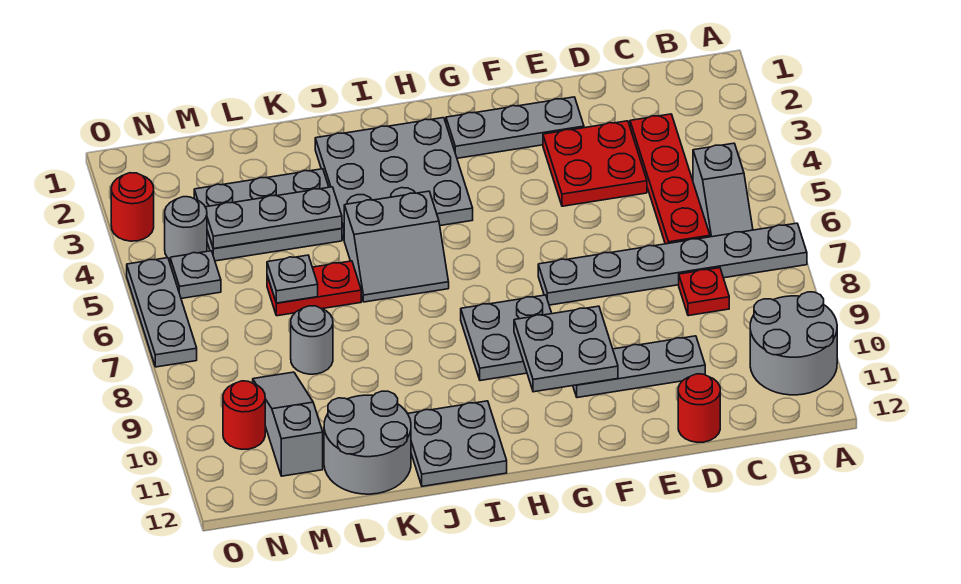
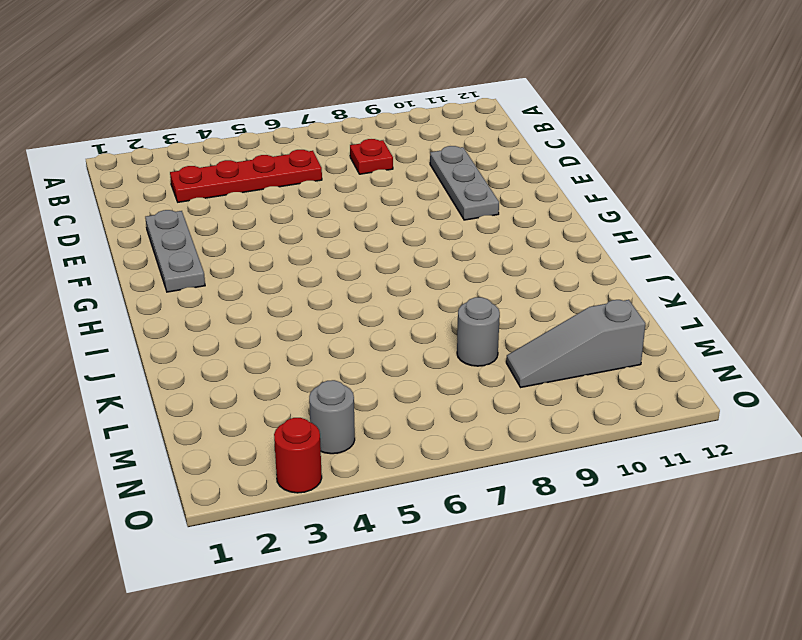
none -> grey plate A7:F7 level 1
none -> grey round brick A10:B11 level 1
none -> grey slope B5:B6 level 1 top 5

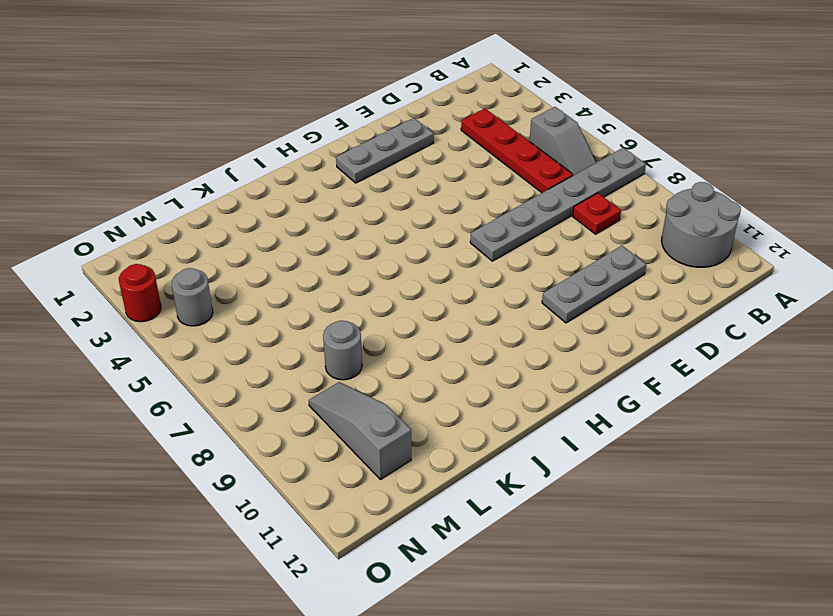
none -> red plate D3:E4 level 1
none -> red round brick D12 level 1
none -> grey plate G8:H9 level 1

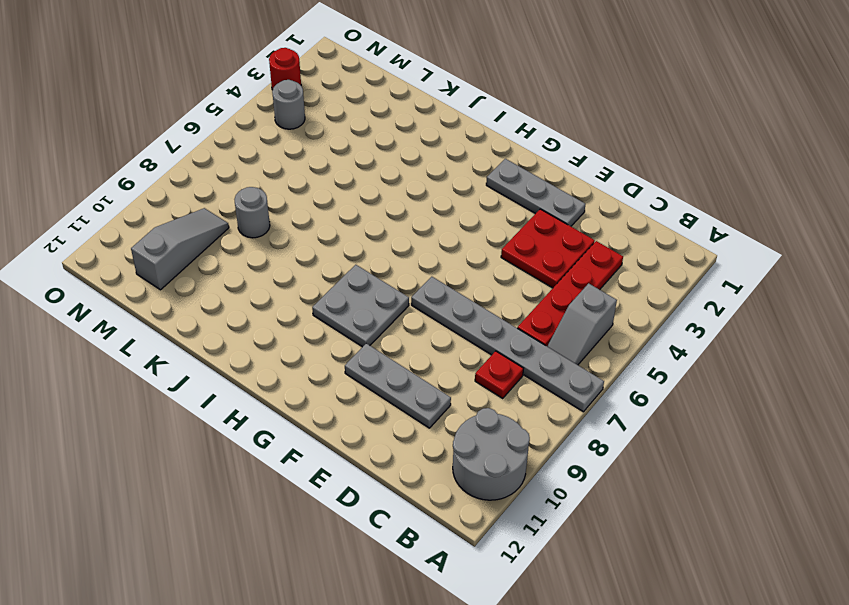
none -> red round brick D12 level 1
none -> grey plate H2:J4 level 1
none -> grey slope I5:J6 level 1 top 5

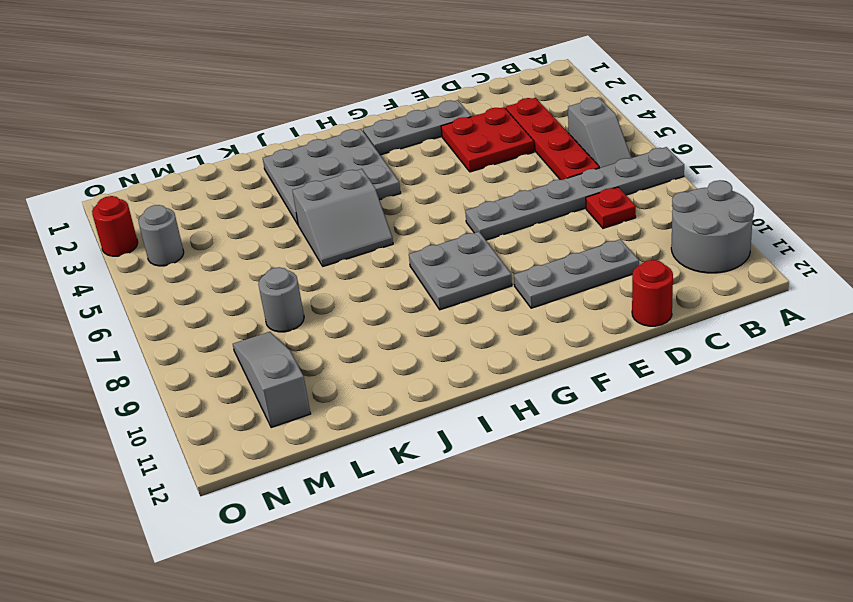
none -> grey plate I11:J12 level 1
none -> grey plate K3:M4 level 1
none -> red plate K6:L6 level 1

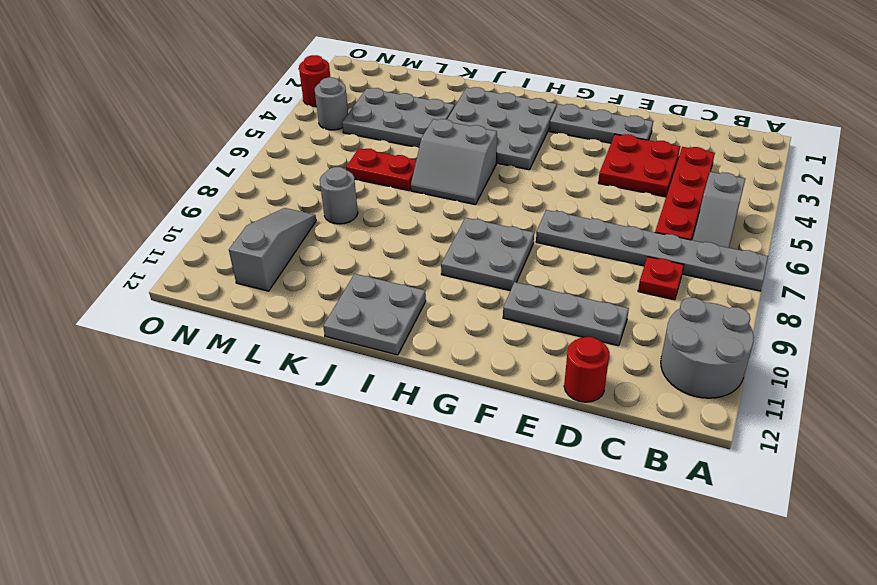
none -> grey round brick K11:L12 level 1
none -> grey plate N5 level 1
none -> red round brick N10 level 1

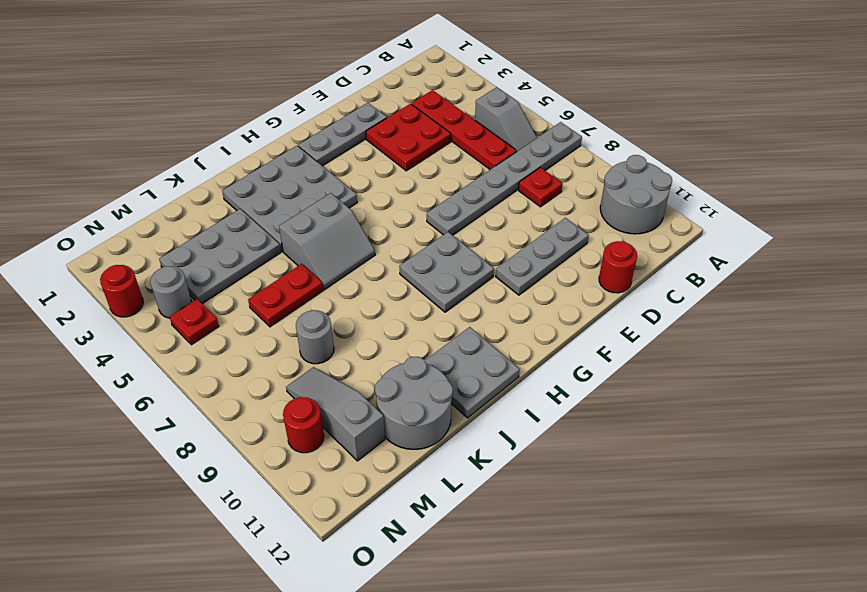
red plate N5 level 1 -> grey plate N5 level 1
none -> grey plate O5:O7 level 1
none -> grey plate F9:G10 level 2
none -> grey plate K4:M4 level 2

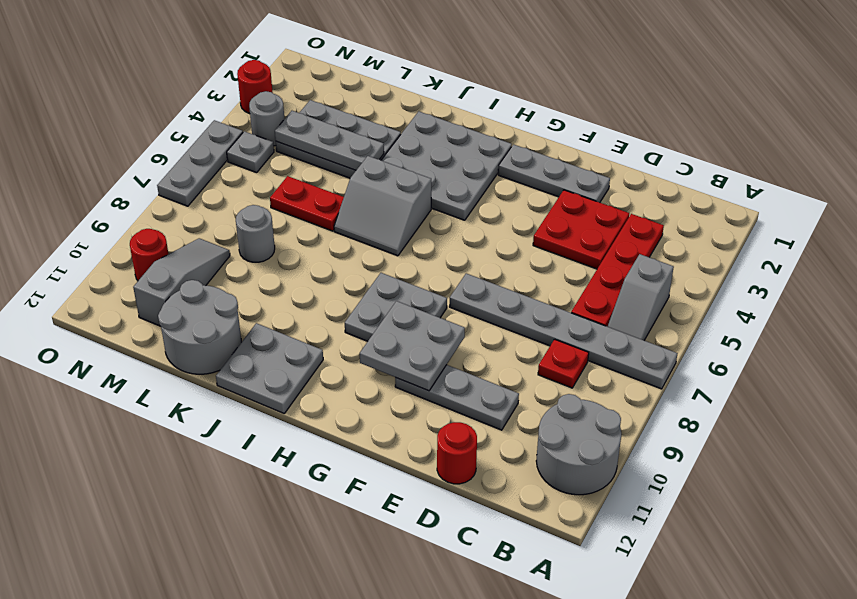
none -> grey plate L6 level 2

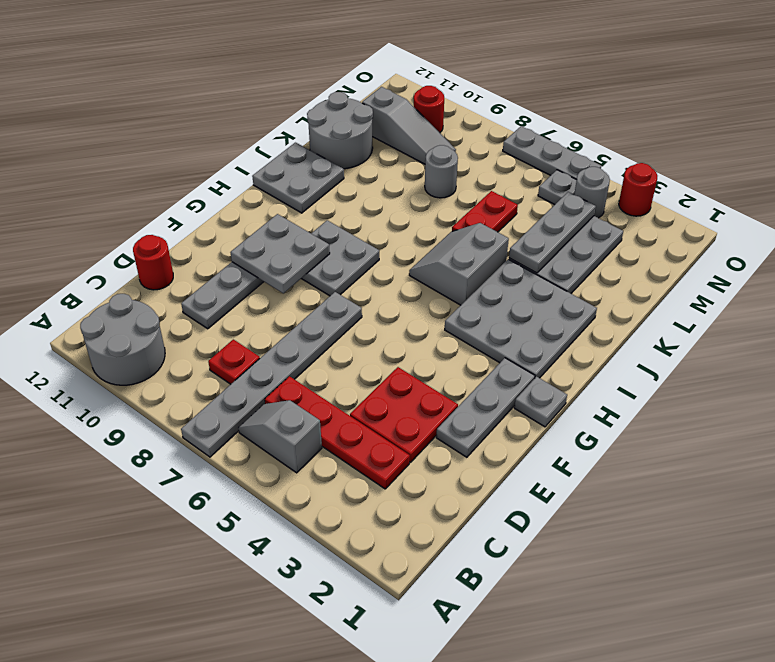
grey plate G1 level 1 -> grey plate L6 level 2

